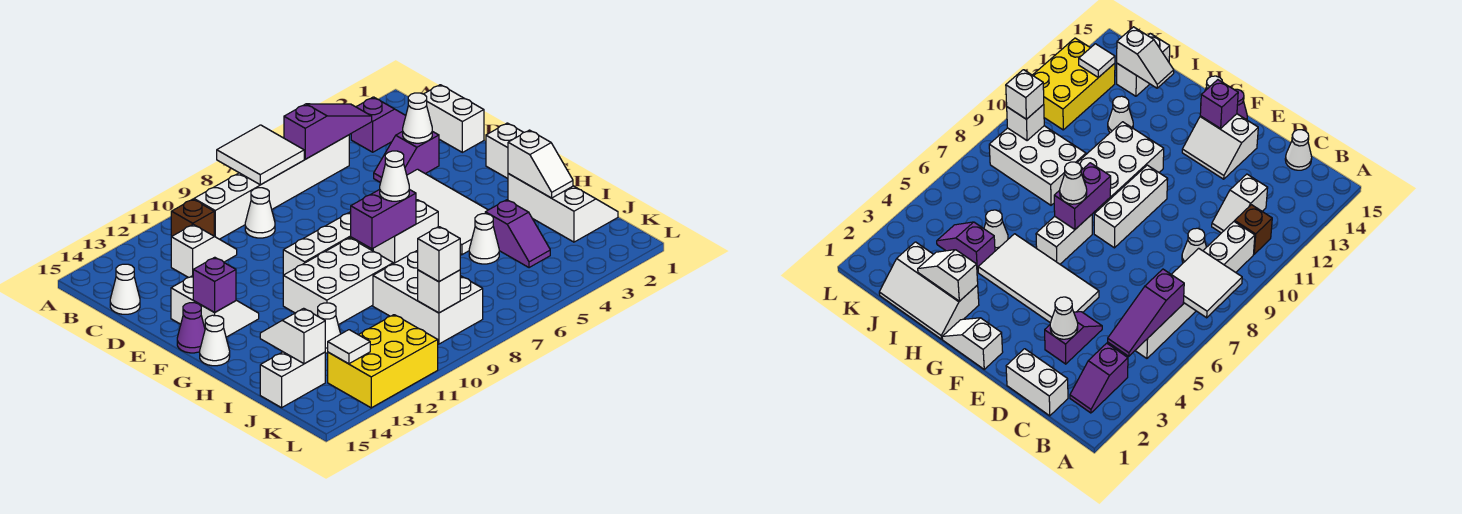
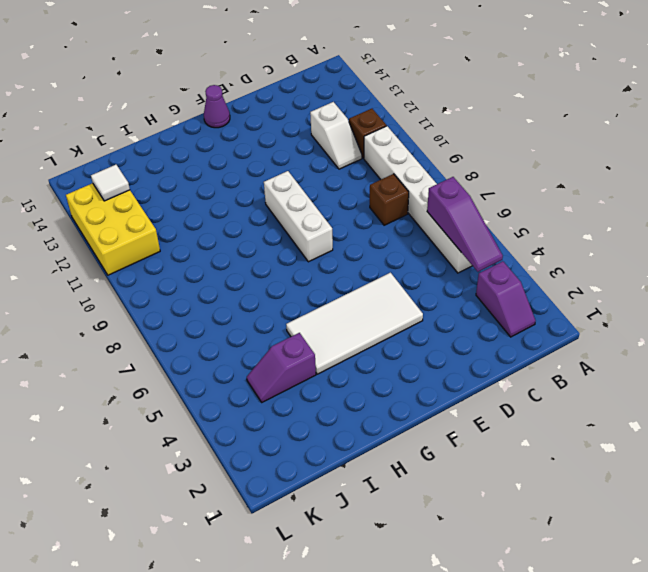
brown brick C8 level 1 -> none
none -> white brick C1:D1 level 1
none -> white cone C9 level 1
none -> white cone C15 level 1
none -> purple slope D3:D4 level 1 top 3

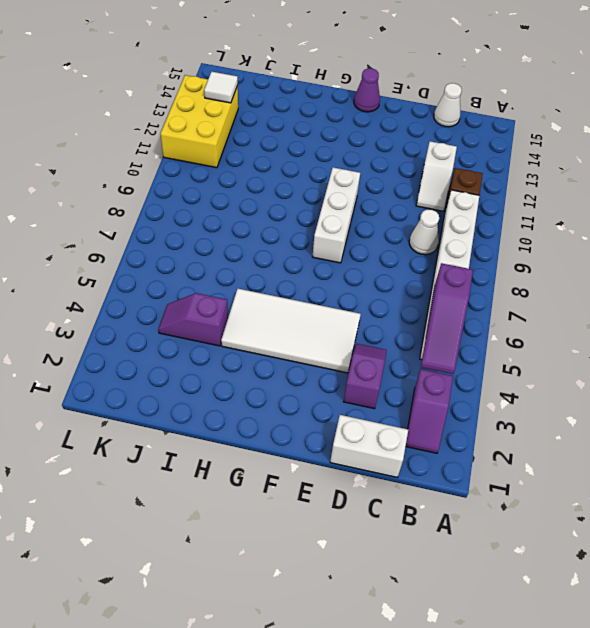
none -> white slope E13:F14 level 1 top 14
none -> white slope F1:G1 level 1 top F
none -> white brick G6:G7 level 1
none -> white brick G9:H11 level 1

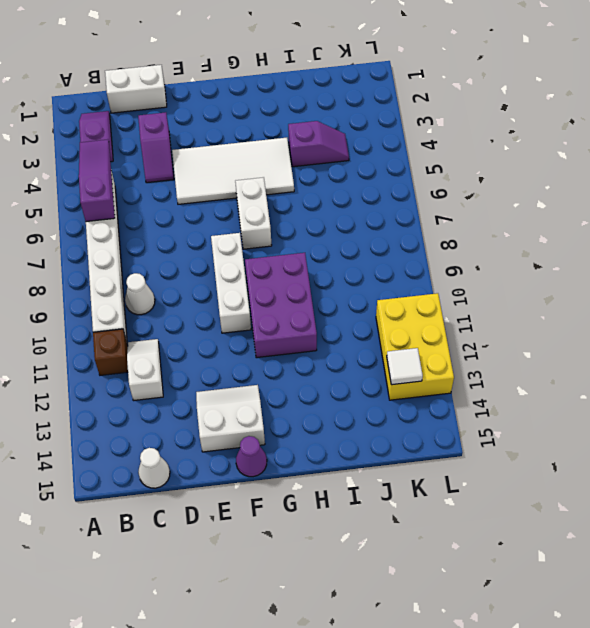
purple brick G9:H11 level 1 -> white brick G9:H11 level 1
none -> white slope F1:G1 level 1 top F
none -> white cone G15 level 1
none -> white slope H1:J2 level 1 top 2
none -> white cone I5 level 1

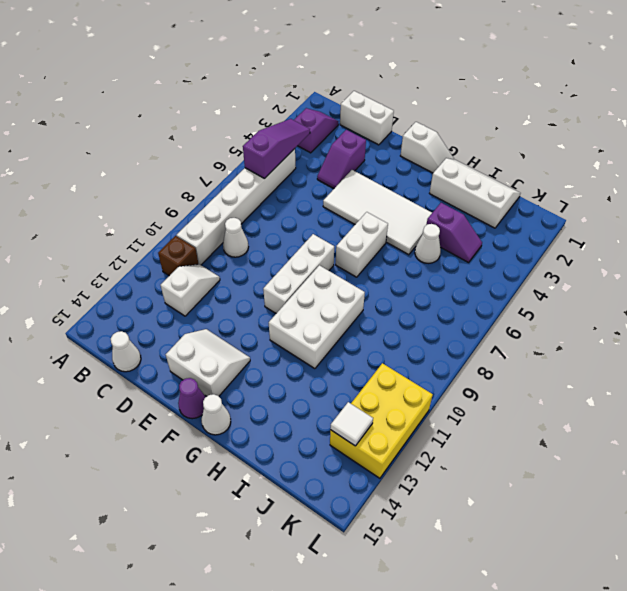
none -> white brick I8:K9 level 1
none -> white cone I12 level 1
none -> white brick J14:J15 level 1
none -> white tile A7:B8 level 2

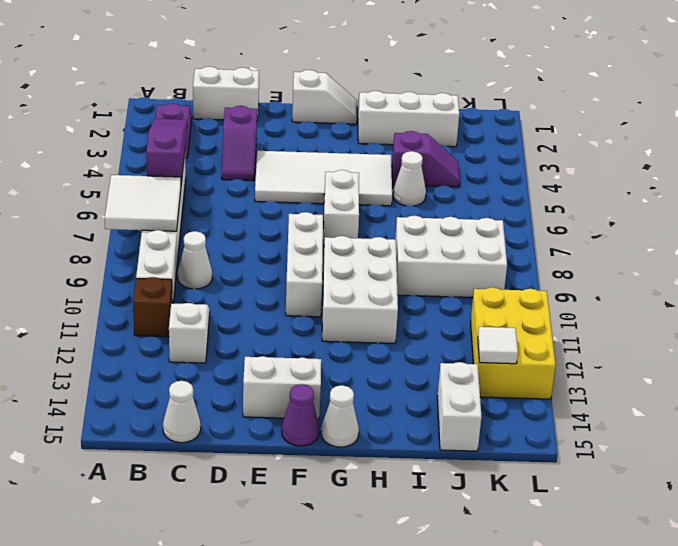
none -> white cone I12 level 1
none -> white cone D3 level 2
none -> purple brick F14 level 2
none -> purple brick G7:G8 level 2

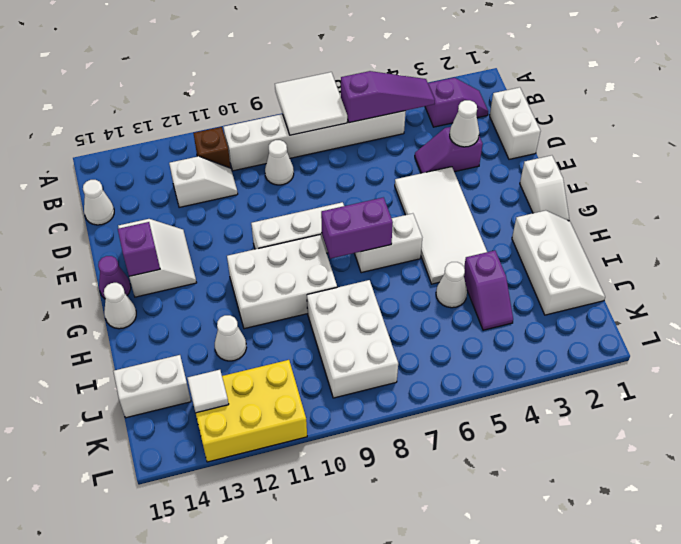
none -> white slope H2:I2 level 2 top H
none -> white slope I14:J14 level 2 top J
none -> white brick K9 level 2
none -> white cone G7 level 3

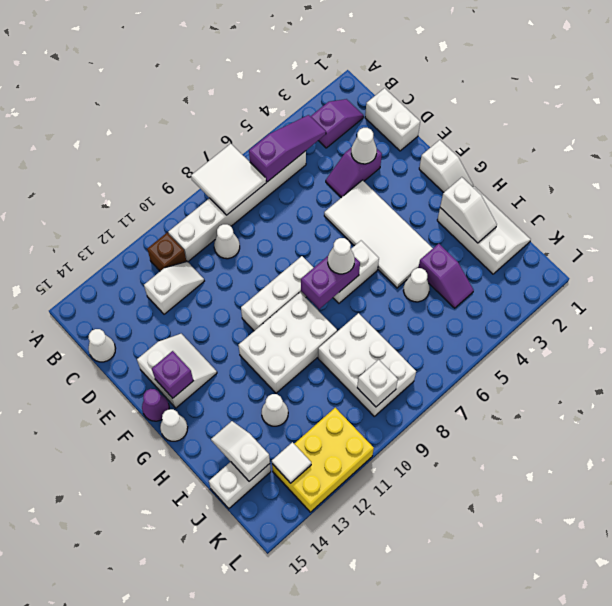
none -> white brick K9 level 3

